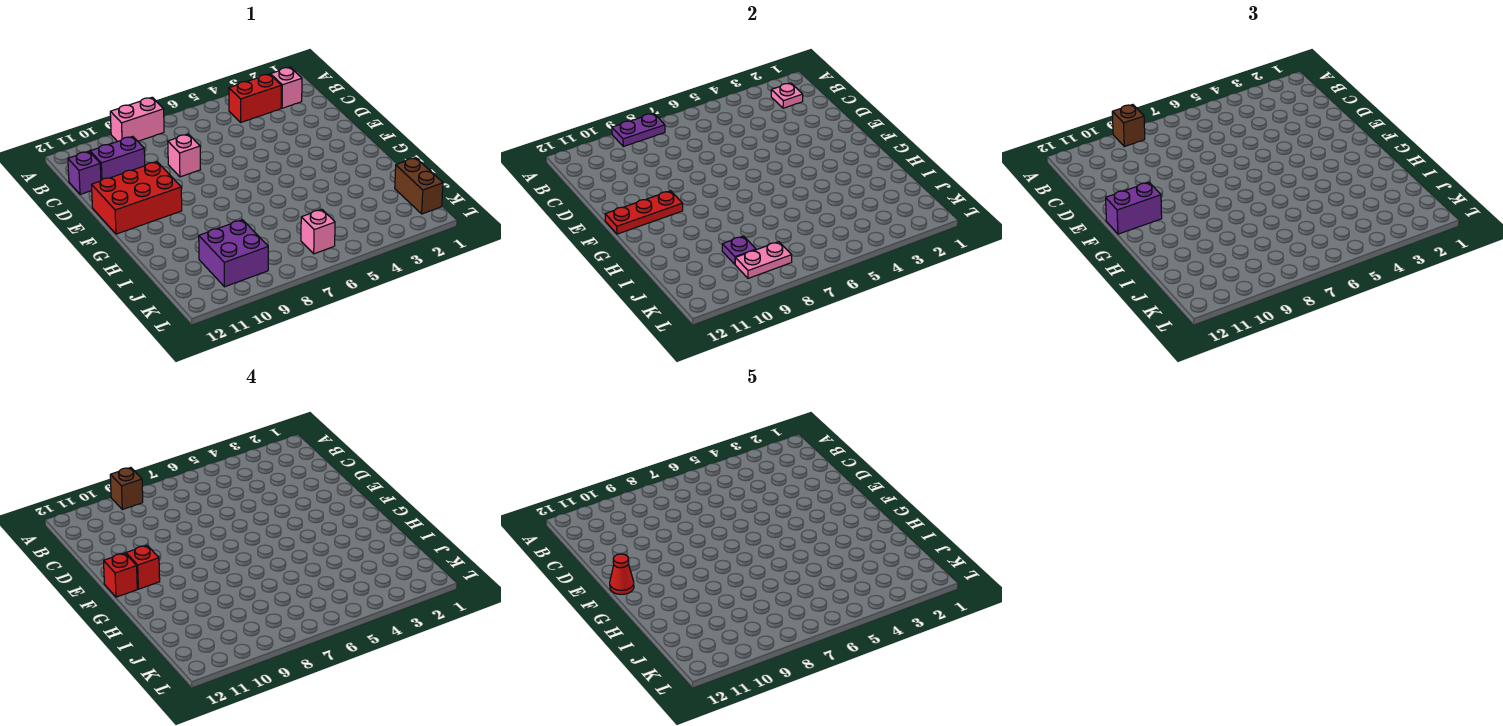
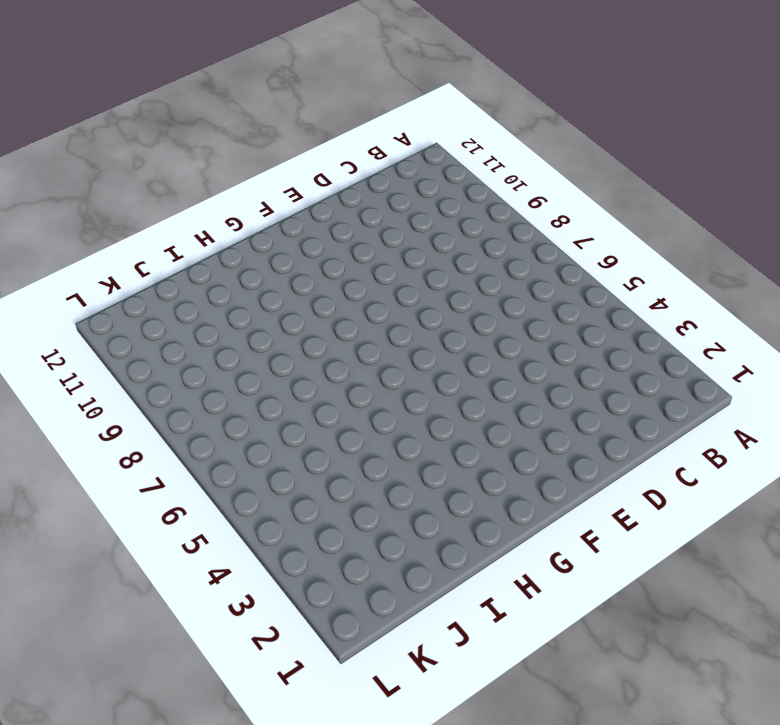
none -> pink brick A8:A9 level 1
none -> pink brick B2 level 1
none -> red brick B3:B4 level 1

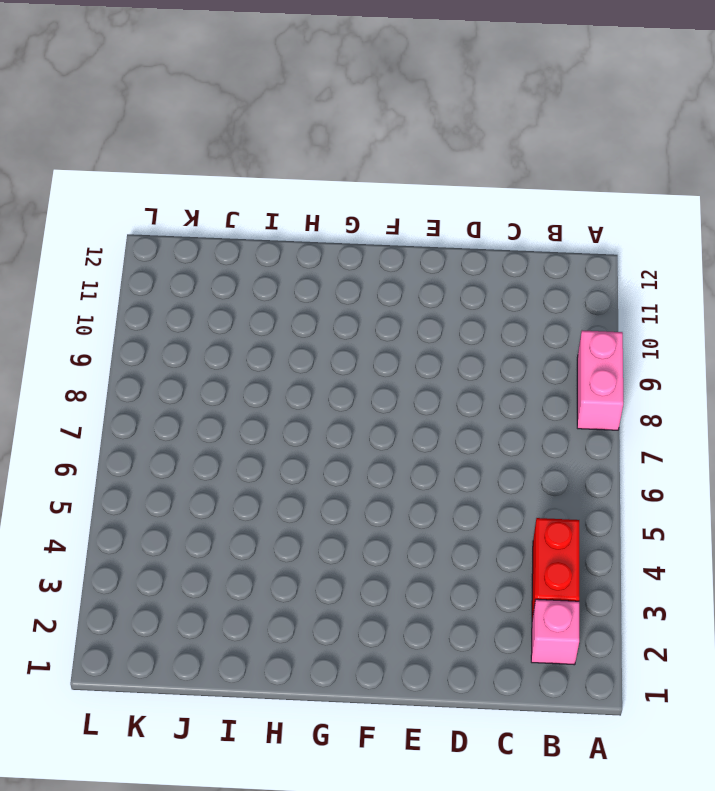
none -> purple brick C10:C11 level 1
none -> purple brick C12 level 1
none -> pink brick D8 level 1

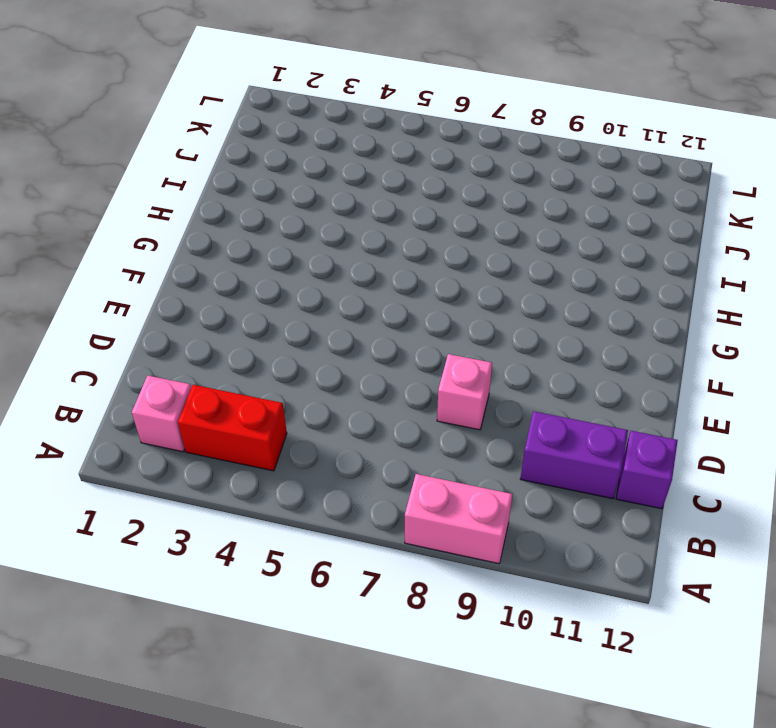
none -> red brick E10:F12 level 1
none -> brown brick J1:K1 level 1
none -> purple brick J9:K10 level 1

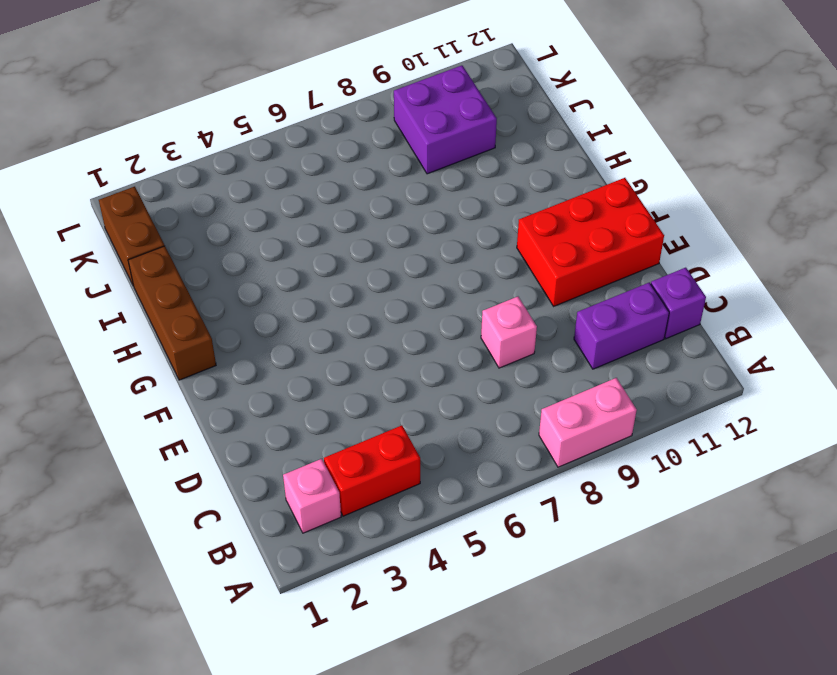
brown brick G1:I1 level 1 -> none
none -> pink brick K6 level 1
none -> purple plate A8:A9 level 2
none -> pink plate B2 level 2

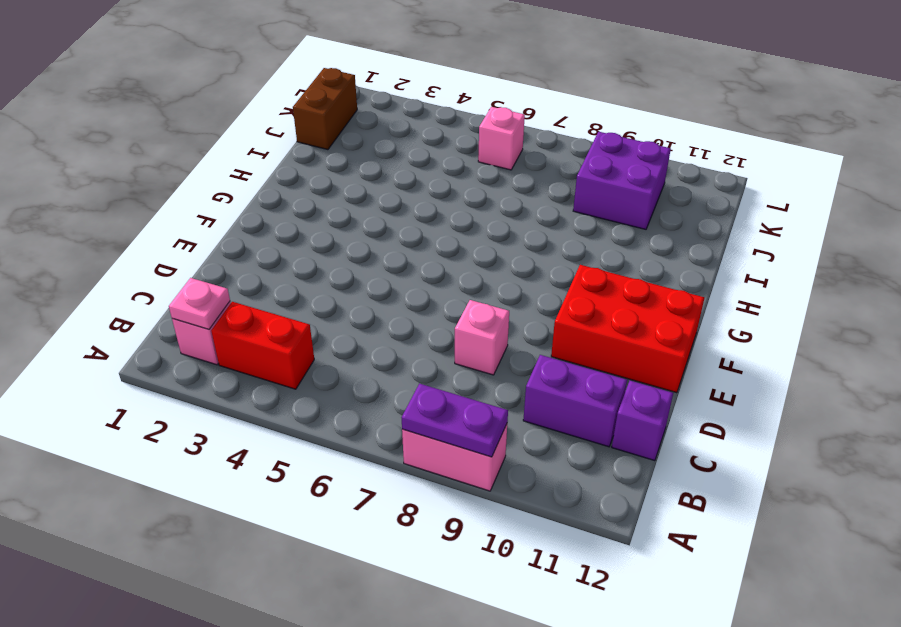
none -> red plate F10:F12 level 2
none -> purple plate J9 level 2
none -> pink plate K8:K9 level 2

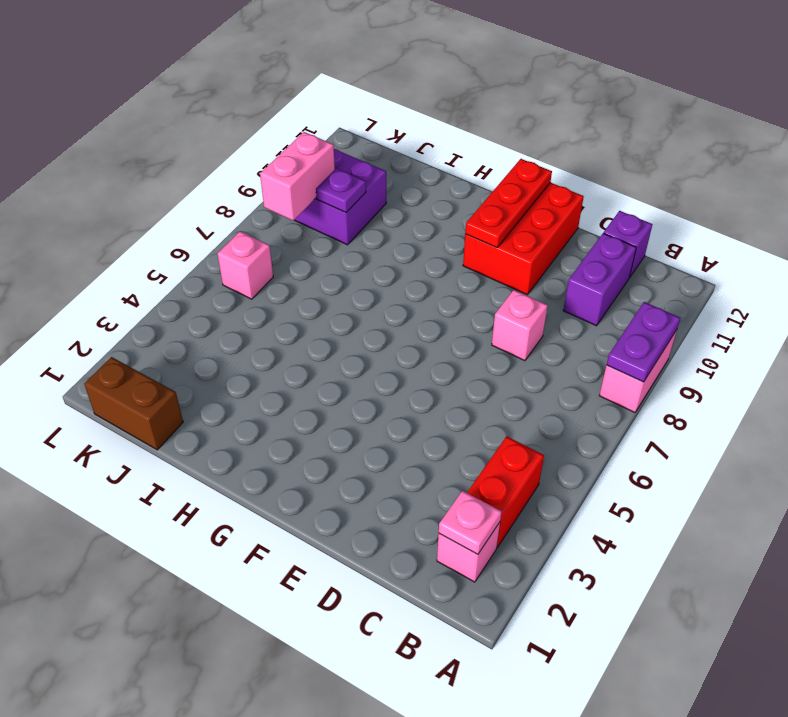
pink brick K8:K9 level 2 -> pink plate K8:K9 level 2
none -> brown brick A9 level 3
none -> purple brick F11:F12 level 3
none -> brown brick A9 level 4

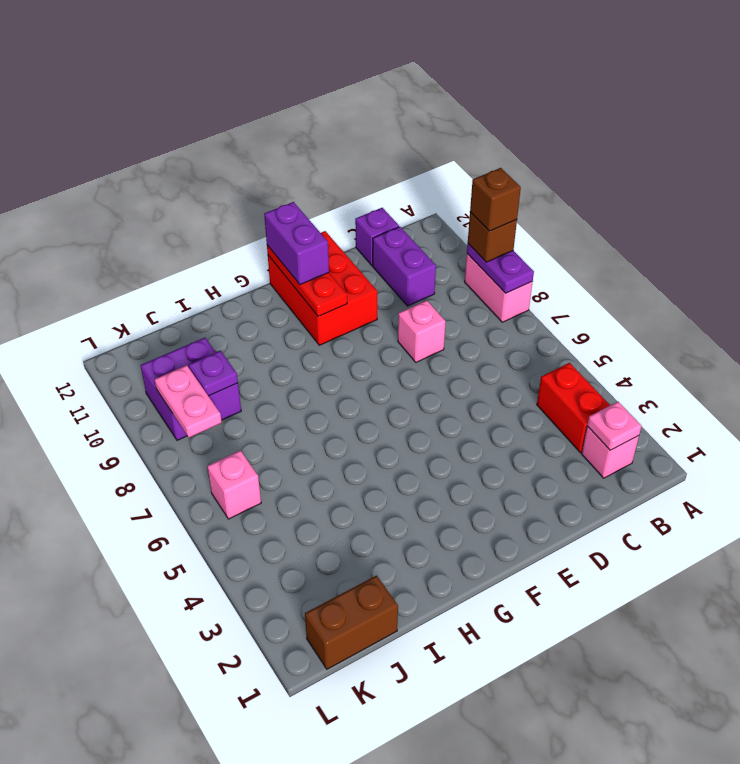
none -> red brick F11 level 4
none -> red brick F12 level 4
none -> red cone F12 level 5

